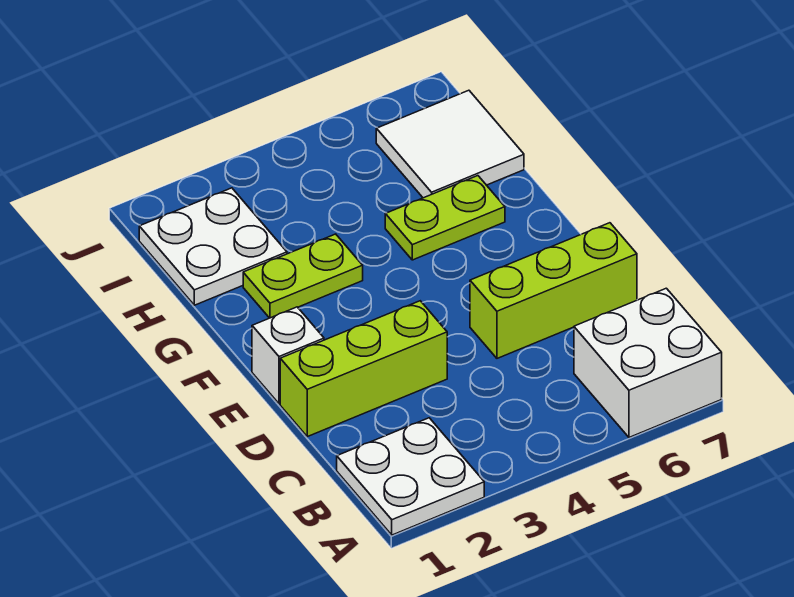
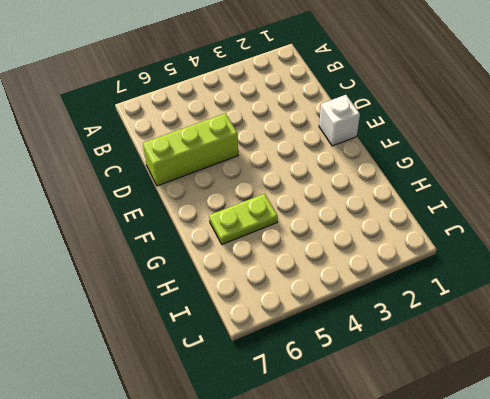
none -> white plate A1:B2 level 1
none -> white brick A6:B7 level 1

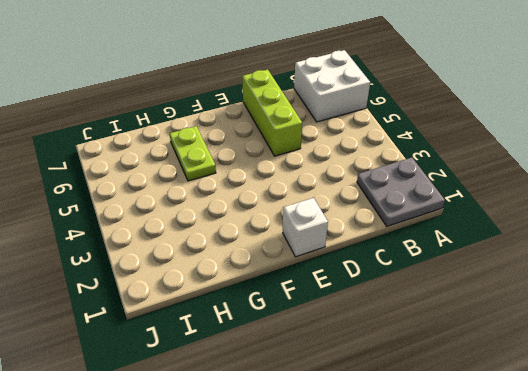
grey plate A1:B2 level 1 -> white plate A1:B2 level 1
none -> lime brick D1:D3 level 1
none -> lime plate G2:G3 level 1

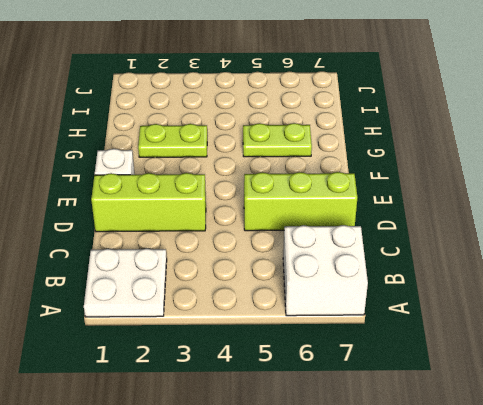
none -> white plate H1:I2 level 1
none -> white tile H6:I7 level 1

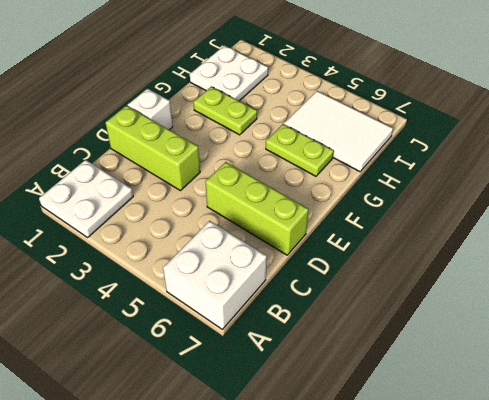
white tile H5:I7 level 1 -> white tile H6:I7 level 1

